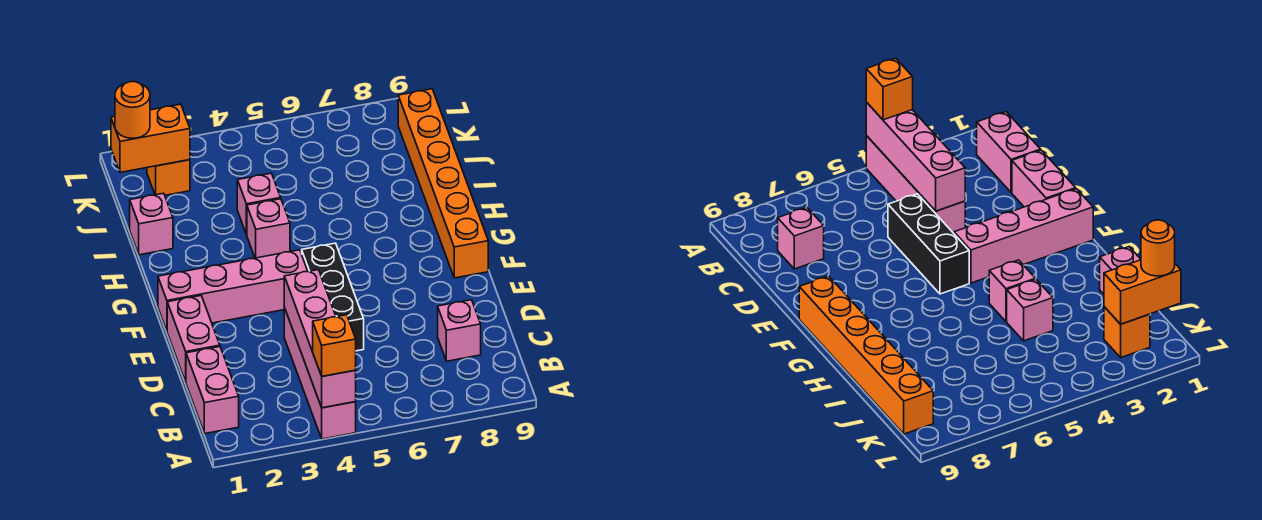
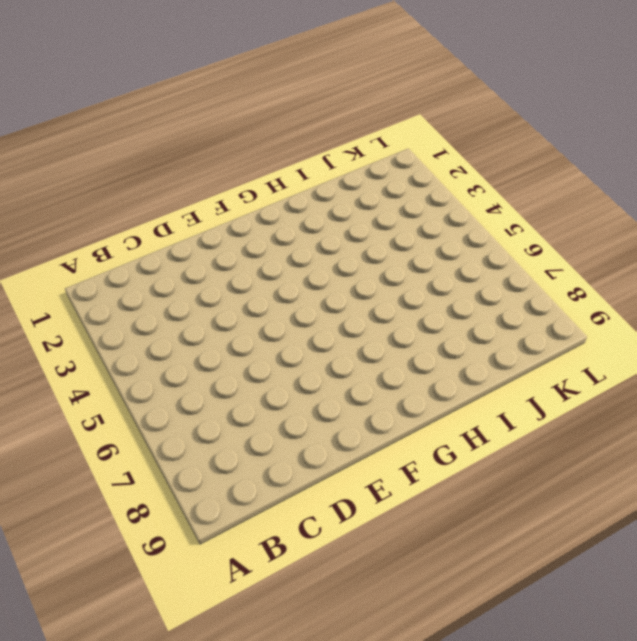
none -> pink brick A4:D4 level 1
none -> pink brick B1:C1 level 1
none -> pink brick C8 level 1

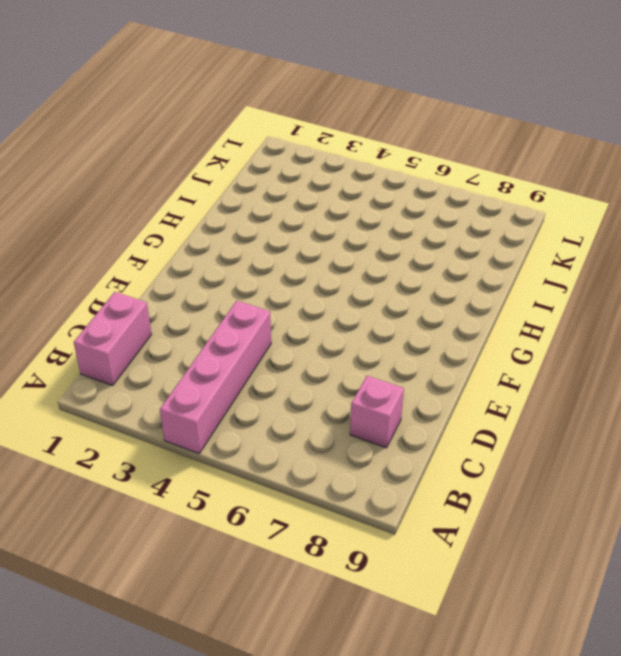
none -> pink brick D1:E1 level 1
none -> black brick D5:F5 level 1
none -> pink brick F1:F4 level 1

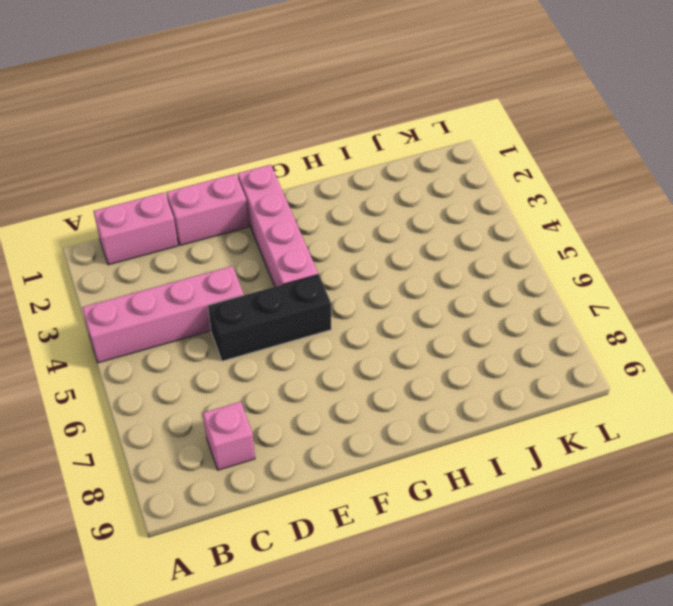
none -> orange brick F9:K9 level 1
none -> pink brick H4 level 1
none -> pink brick I1 level 1

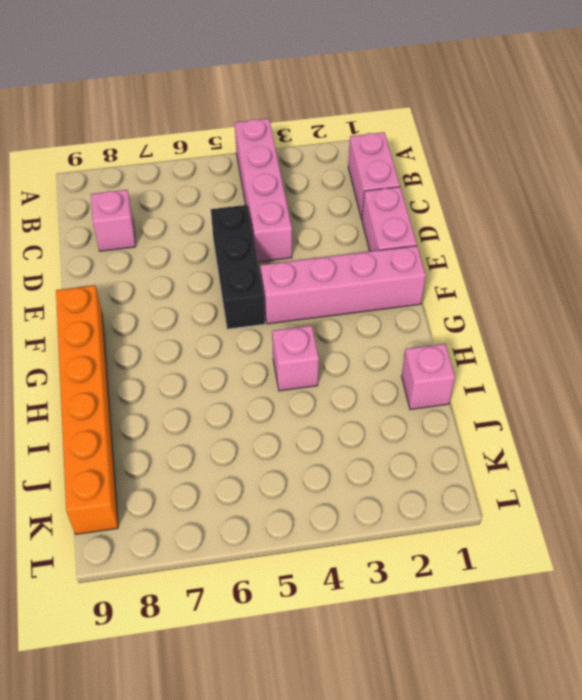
none -> pink brick I4 level 1
none -> orange brick K2 level 1
none -> pink brick A4:D4 level 2

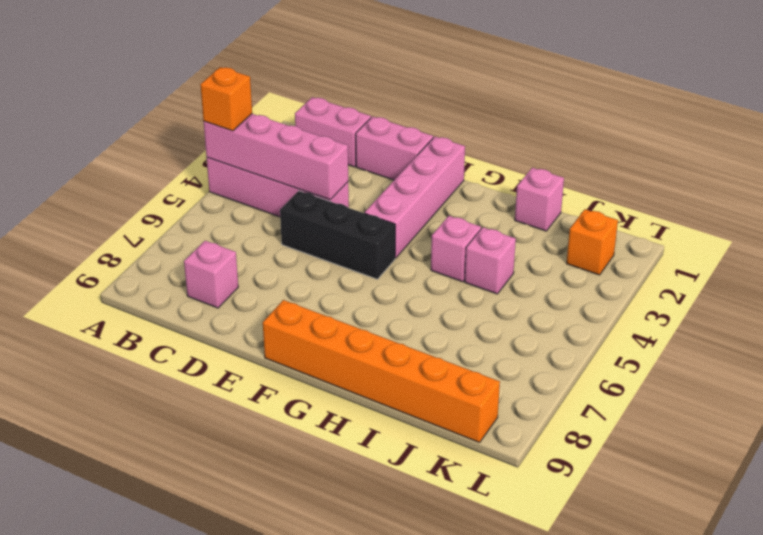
none -> orange brick K1:K2 level 2
none -> orange round brick K1 level 3

